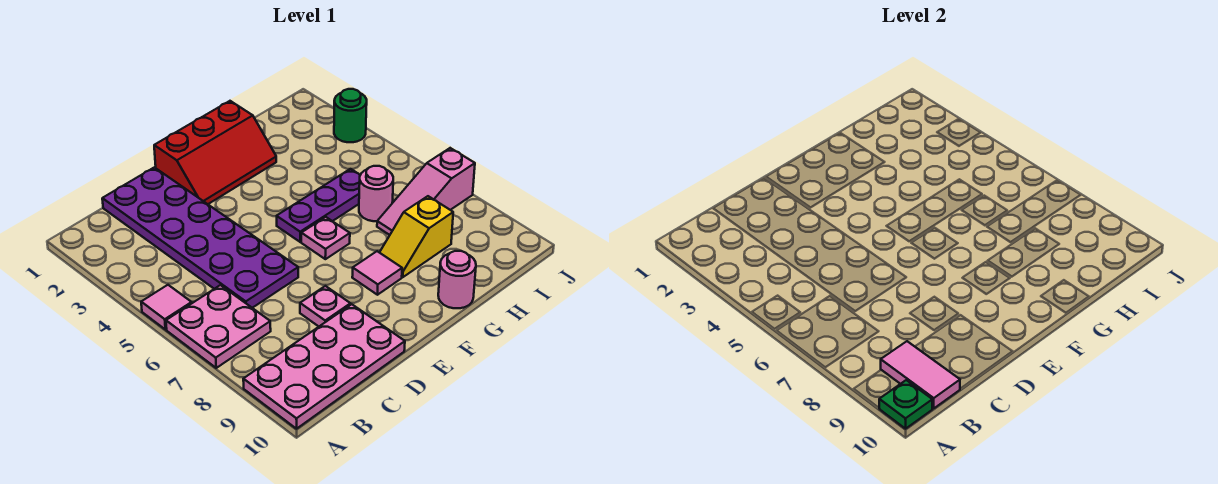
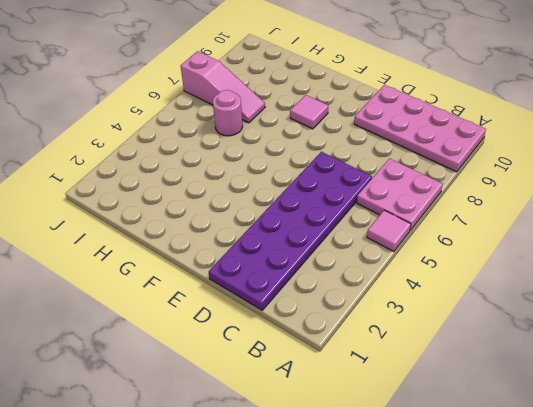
none -> pink plate D8 level 1
none -> red slope E1:G2 level 1 top 1
none -> purple plate F5:H5 level 1

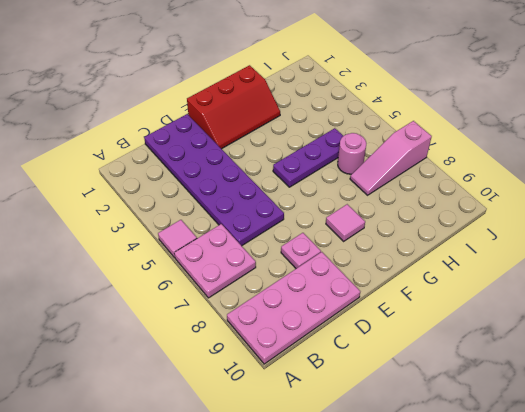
none -> pink plate F6 level 1
none -> yellow slope G8:H8 level 1 top H
none -> pink round brick G10 level 1

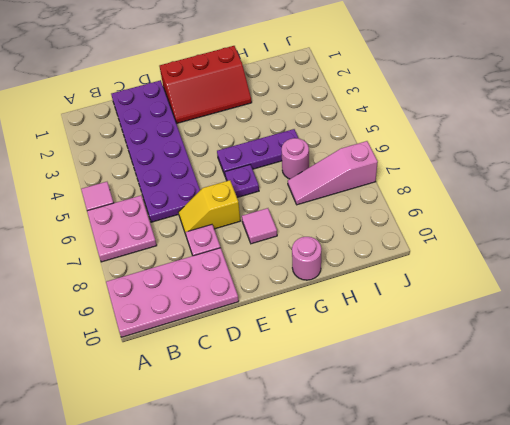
yellow slope D7:E7 level 1 top E -> yellow slope G8:H8 level 1 top H
purple plate F6 level 1 -> pink plate F6 level 1
none -> green round brick J3 level 1
none -> green plate A10 level 2
none -> pink tile B9:B10 level 2

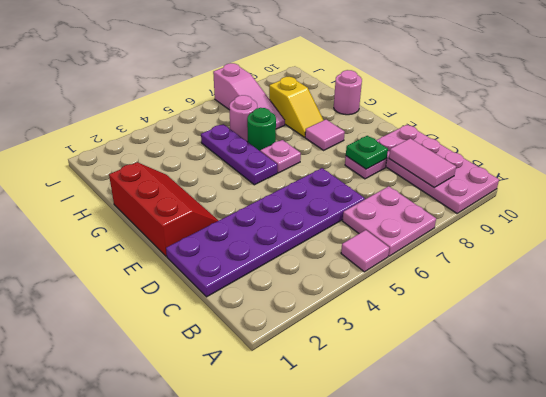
pink tile B9:C9 level 2 -> pink tile B9:B10 level 2
green plate D8 level 2 -> green plate A10 level 2
green round brick G6 level 1 -> green round brick J3 level 1

